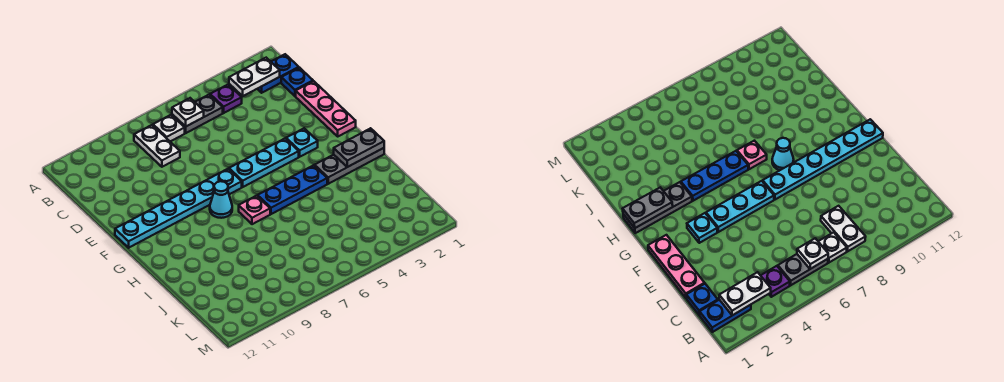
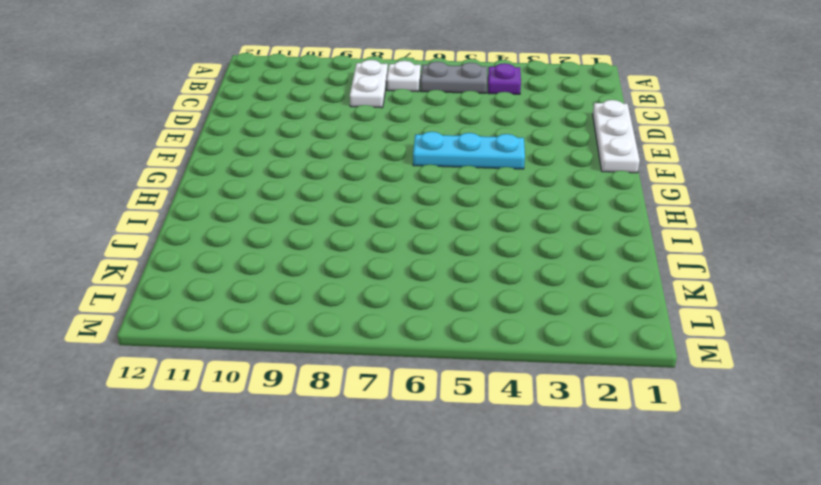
white plate D1:F1 level 1 -> pink plate D1:F1 level 1
none -> blue plate B1:B2 level 1
none -> blue plate C1 level 1
none -> cyan plate F3 level 1

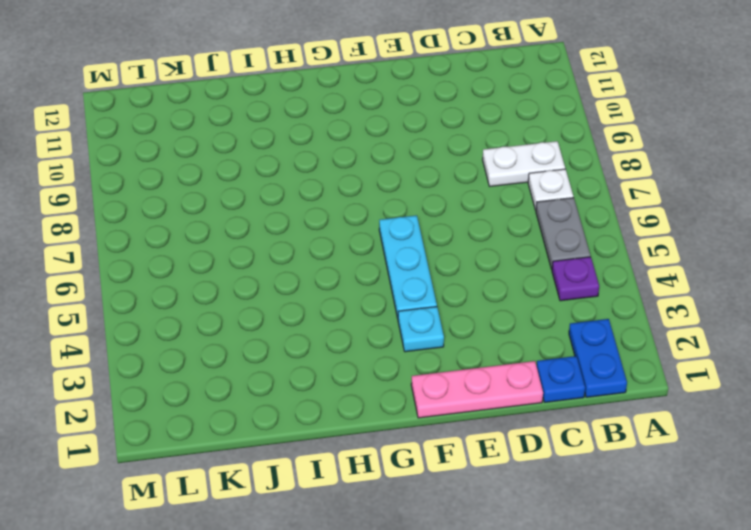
none -> cyan plate F7:F12 level 1
none -> cyan cone G8 level 1
none -> grey plate H1:H3 level 1

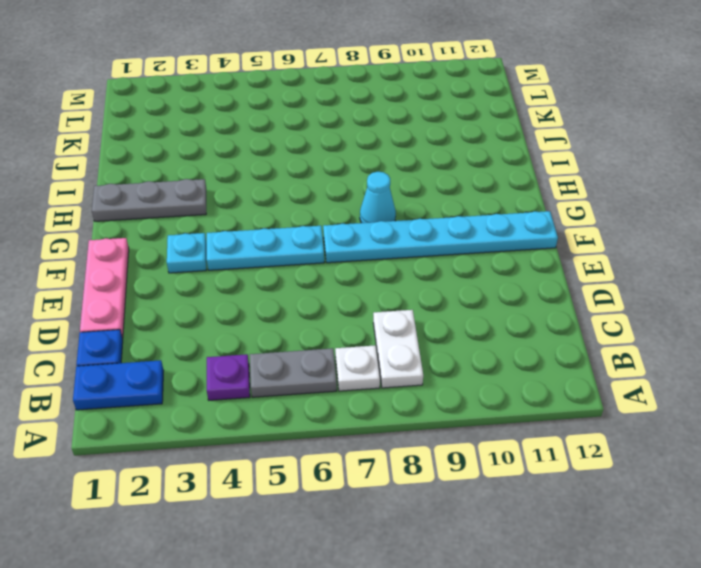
none -> blue plate H4:H6 level 1
none -> pink plate H7 level 1
none -> white plate B2:B3 level 2

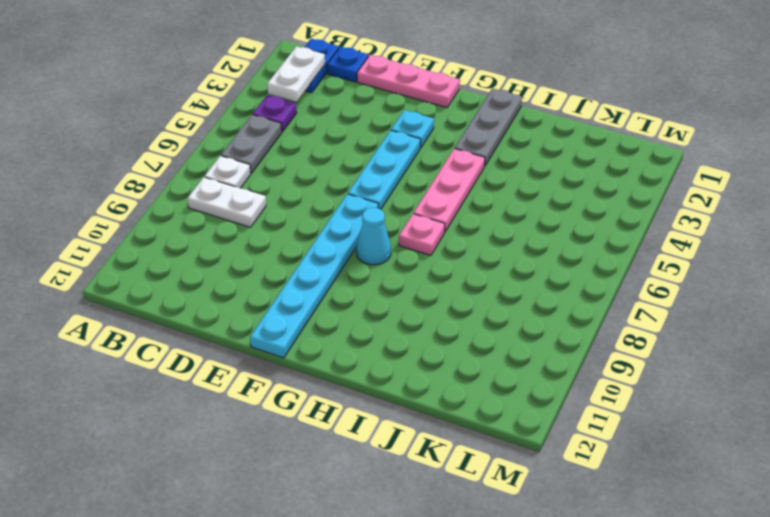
pink plate H4:H6 level 1 -> blue plate H4:H6 level 1
none -> white plate B6 level 2
none -> grey plate H1:H2 level 2

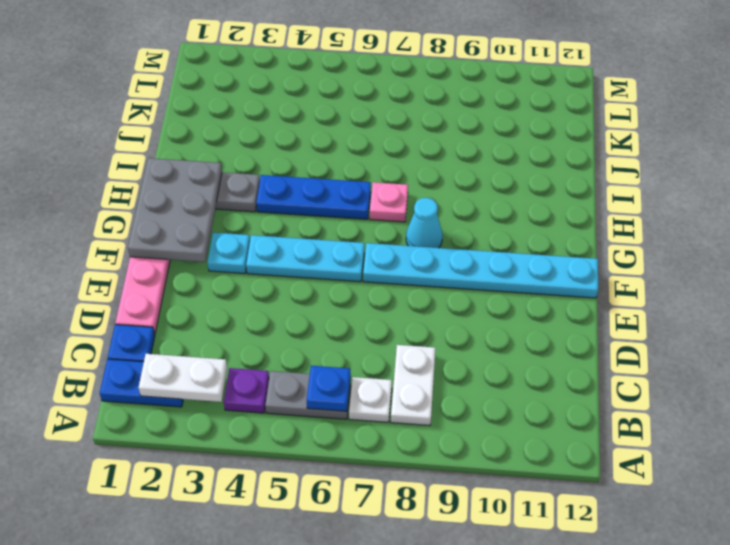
blue plate B6 level 2 -> white plate B6 level 2
grey plate F1:H2 level 2 -> grey plate H1:H2 level 2

